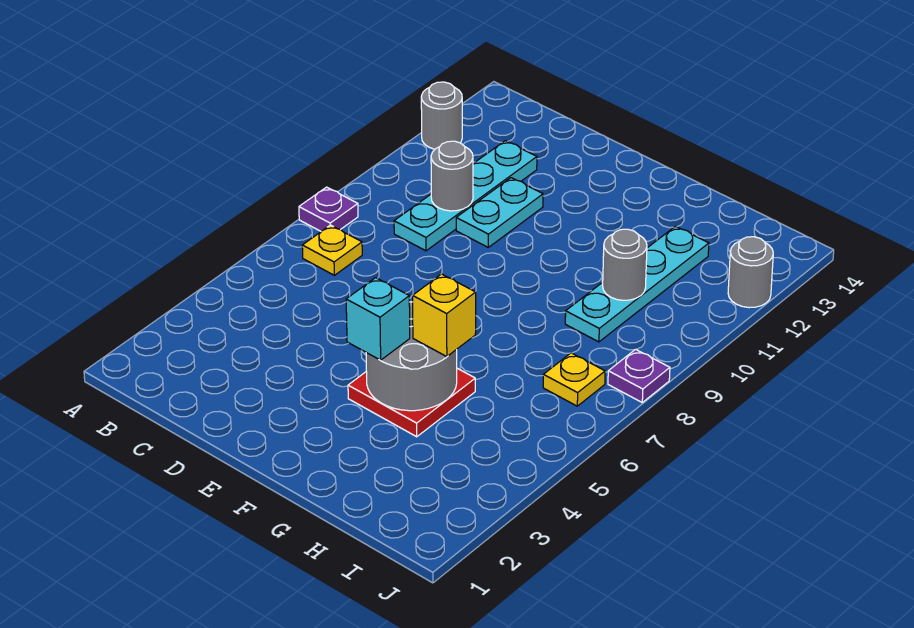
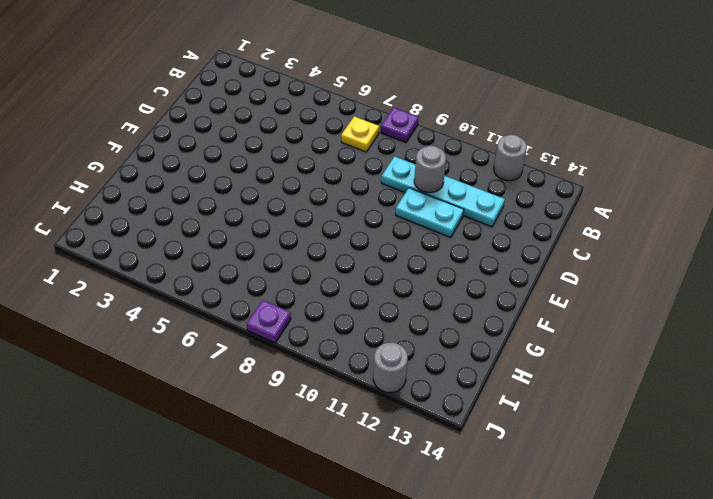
none -> red plate F4:G5 level 1
none -> cyan plate H9:H12 level 1
none -> yellow plate I7 level 1

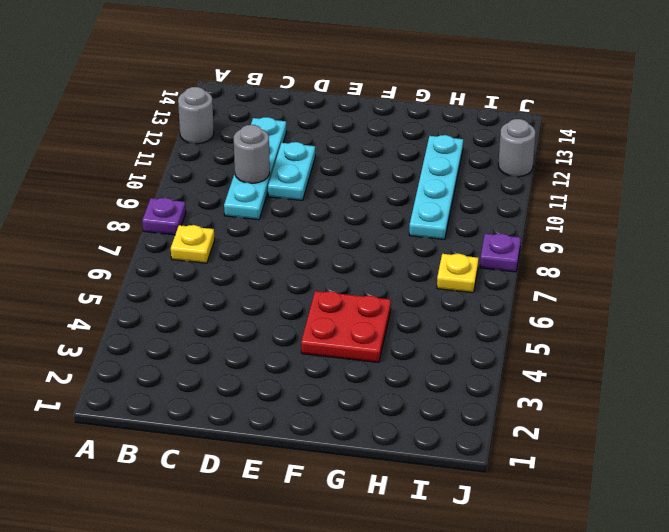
none -> grey round brick F4:G5 level 2
none -> grey round brick H10 level 2
none -> cyan brick F4 level 3

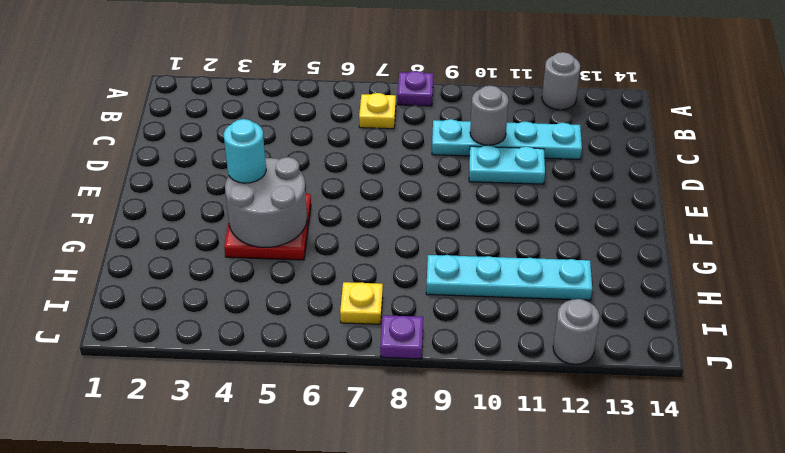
cyan round brick F4 level 3 -> cyan brick F4 level 3
none -> grey round brick H10 level 2
none -> yellow brick G5 level 3

